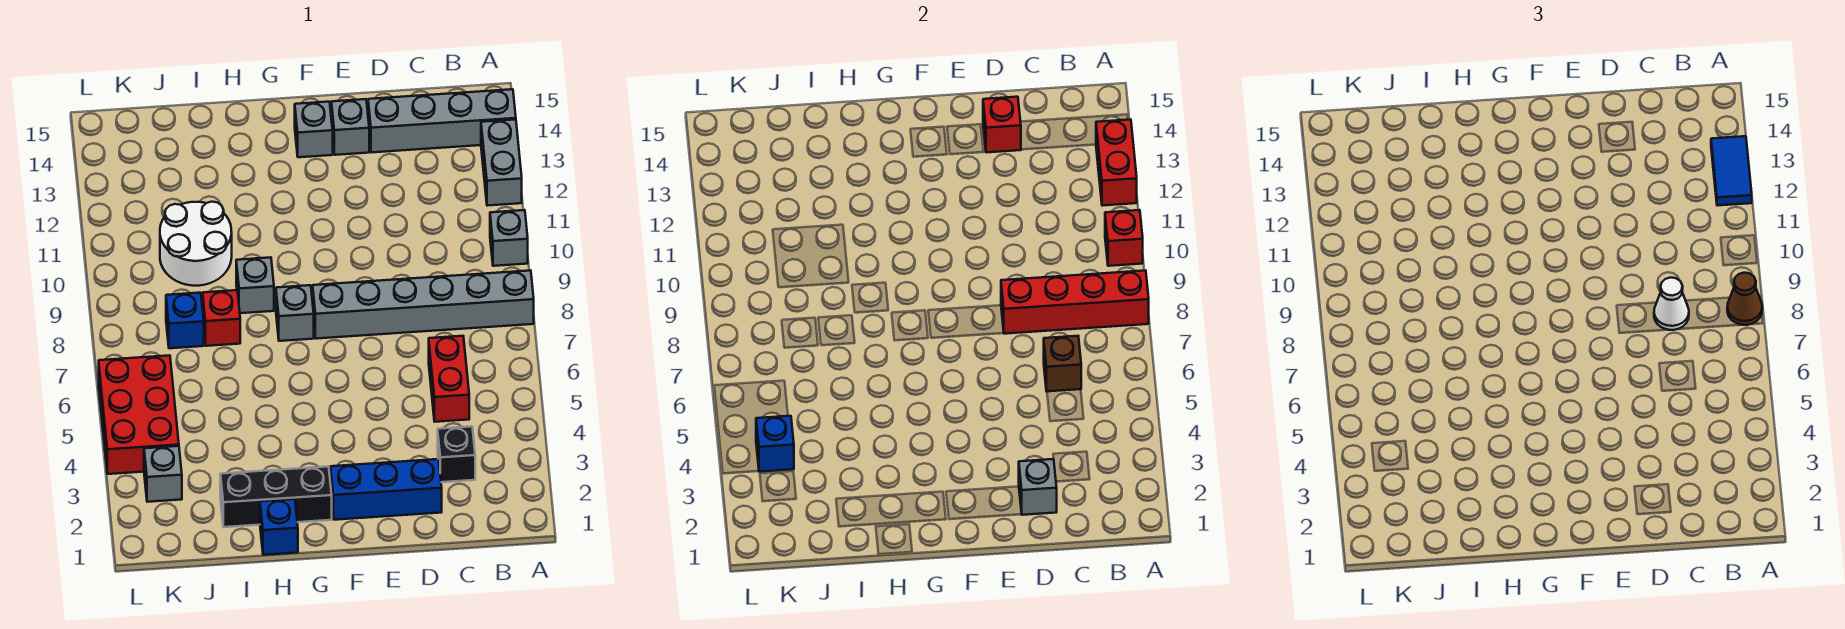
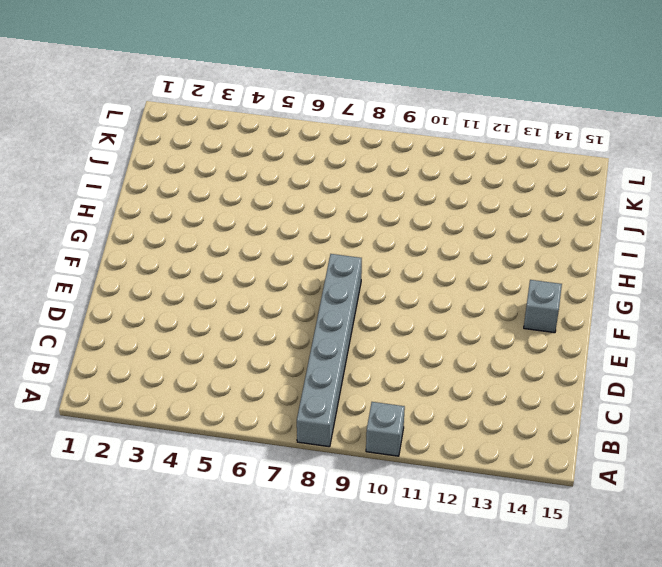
none -> grey brick A12:A13 level 1
none -> grey brick A14:D14 level 1
none -> black brick C3 level 1

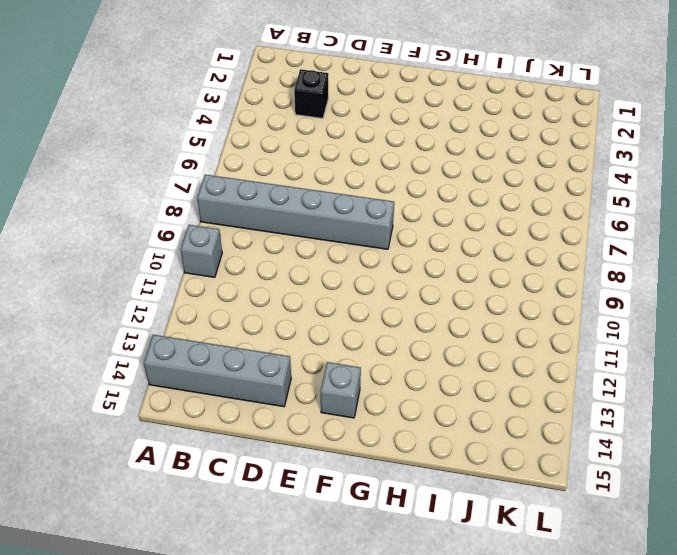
none -> grey brick A12:A13 level 1
none -> red brick C5:C6 level 1
none -> blue brick D2:F2 level 1

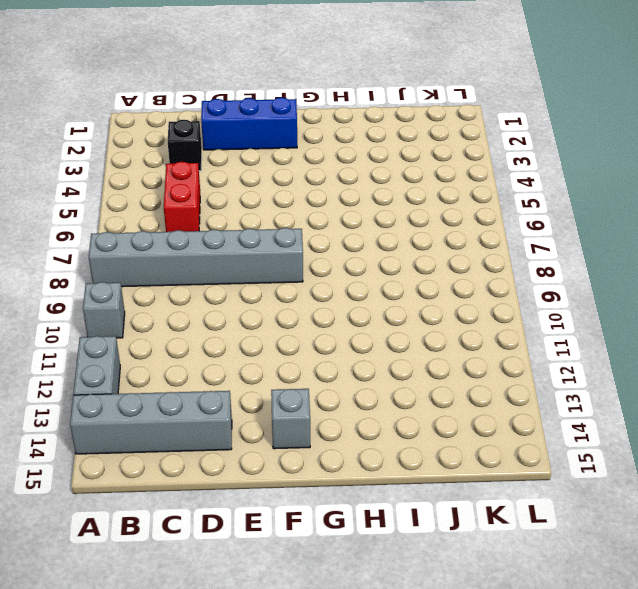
none -> grey brick E14 level 1
none -> black brick G2:I2 level 1
none -> grey brick G8 level 1

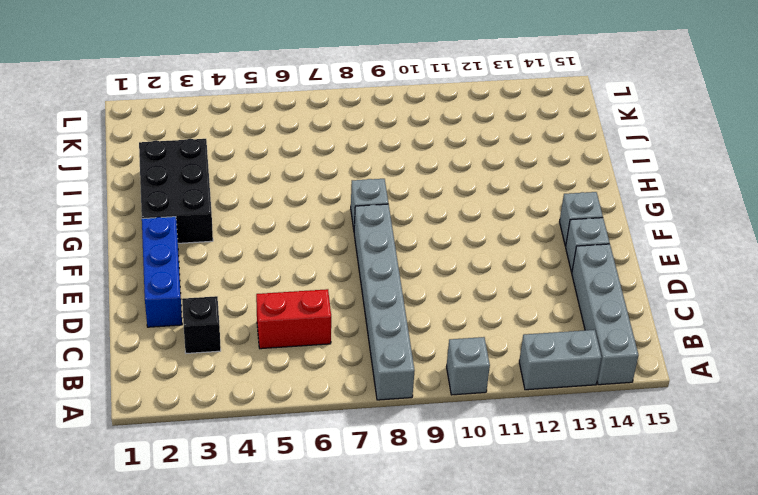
black brick G2:I3 level 1 -> black brick G2:I2 level 1
none -> blue brick H1 level 1
none -> grey brick H9 level 1
none -> red brick I8 level 1

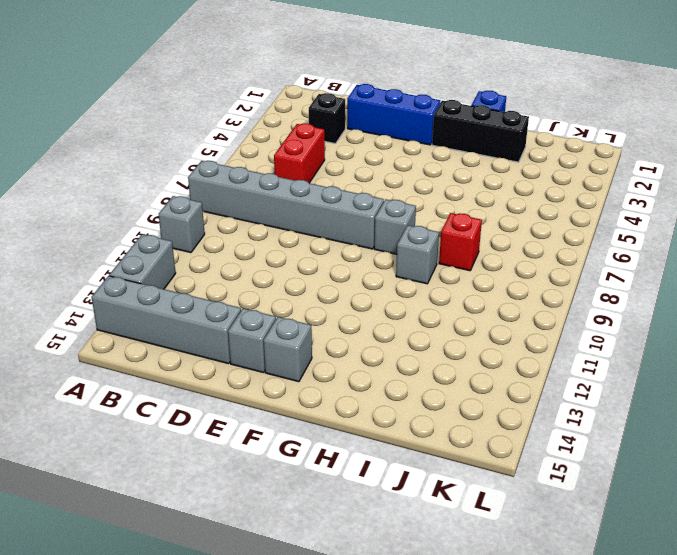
none -> white round brick I10:J11 level 1
none -> blue brick J8 level 1
none -> grey brick K3 level 1

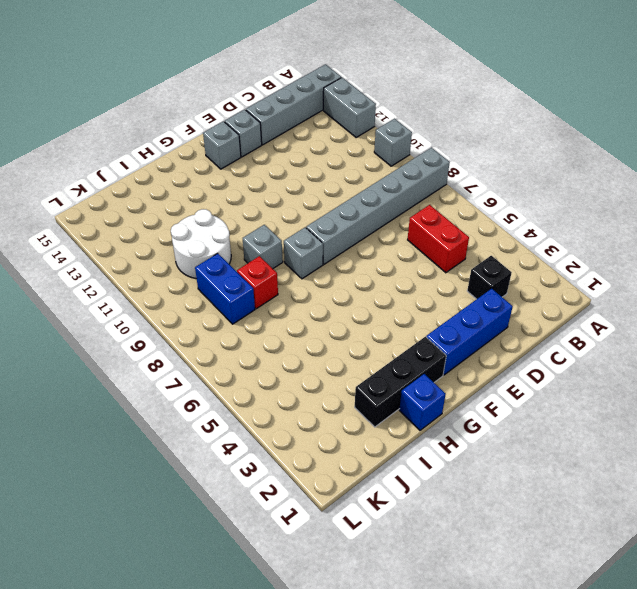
blue brick J8:J9 level 1 -> blue brick J8 level 1
none -> grey brick K3 level 1
none -> red brick K4:L6 level 1
none -> red brick A8:D8 level 2

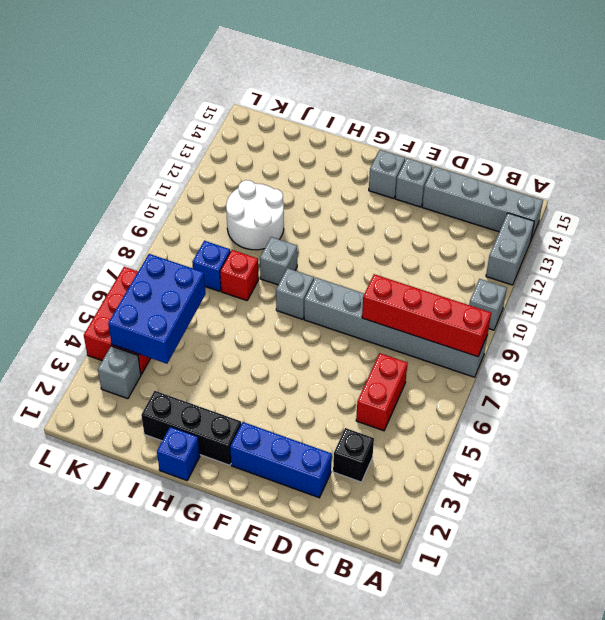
blue brick J4:K6 level 2 -> blue brick K4 level 2
none -> red brick A10 level 2
none -> red brick A12:A13 level 2
none -> brown brick C6 level 2

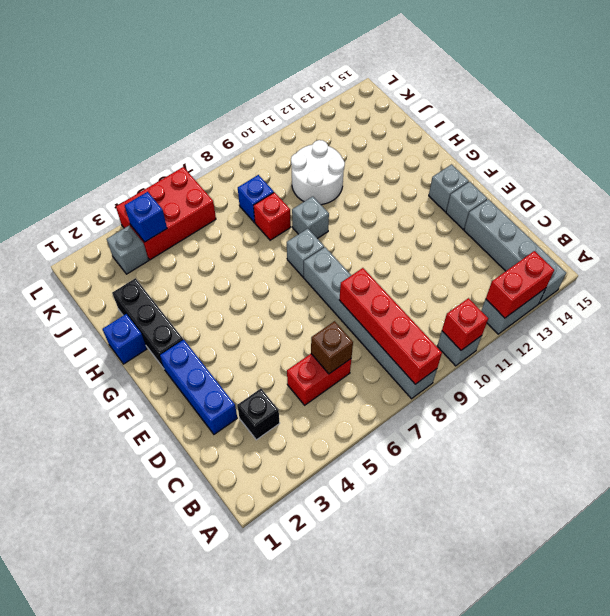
none -> grey brick D2 level 2
none -> red brick D14 level 2
none -> brown cone A8 level 3

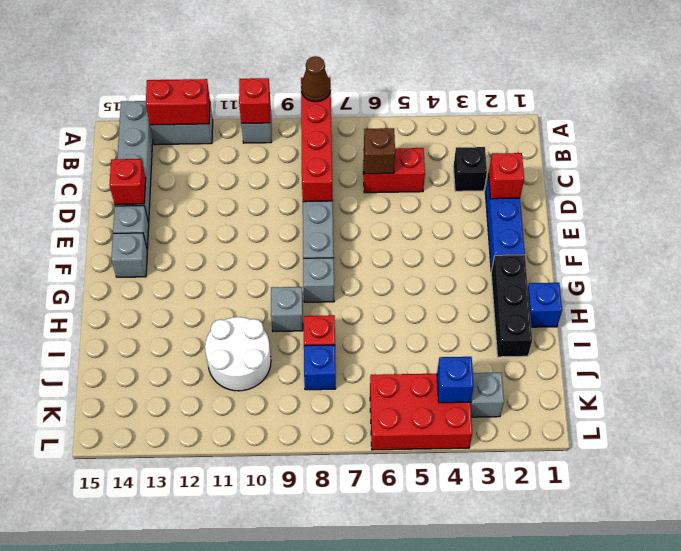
red brick D2 level 2 -> grey brick D2 level 2
none -> blue tile A12:A13 level 3
none -> white cone C8 level 3

